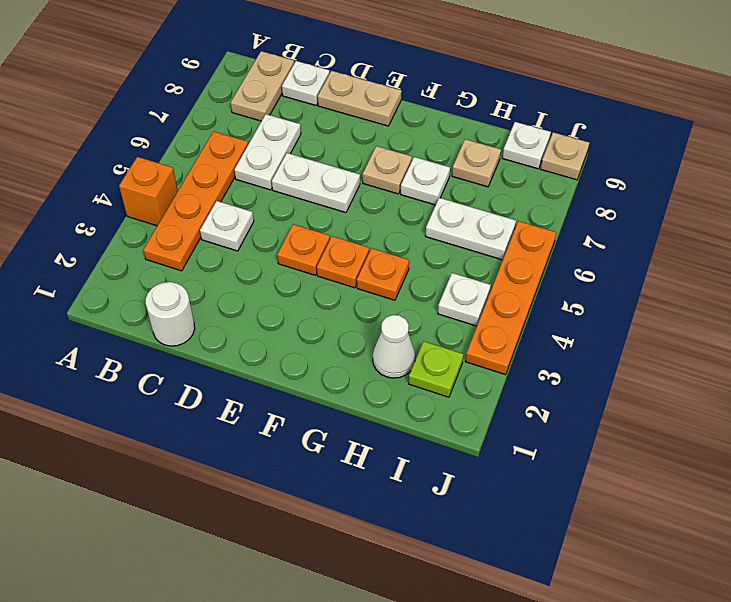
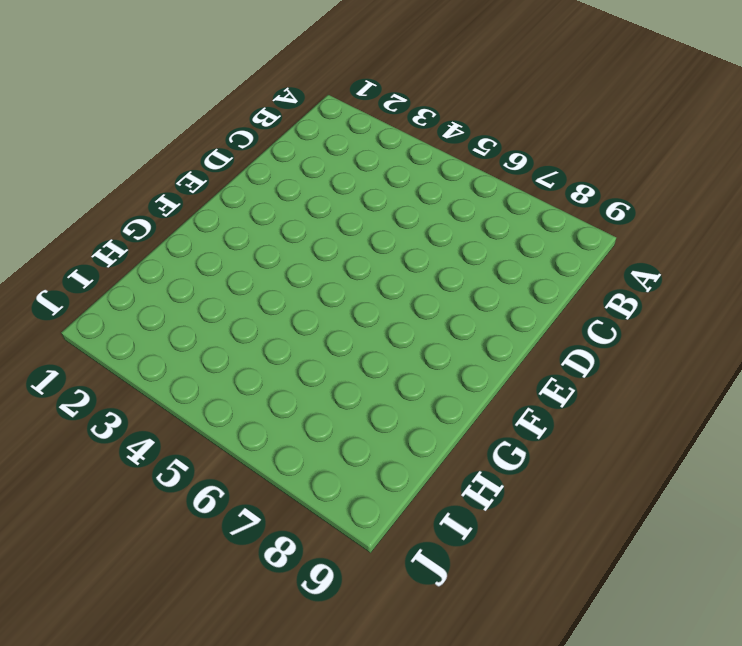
none -> orange brick A4 level 1
none -> orange plate B3:B6 level 1
none -> tan plate B8:B9 level 1

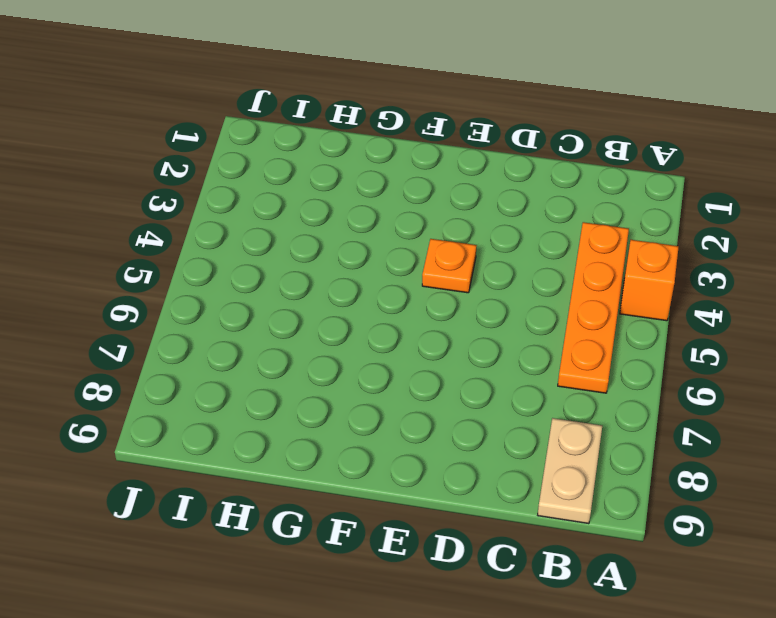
none -> white round brick C1 level 1
none -> white plate C4 level 1
none -> white plate C6:C7 level 1

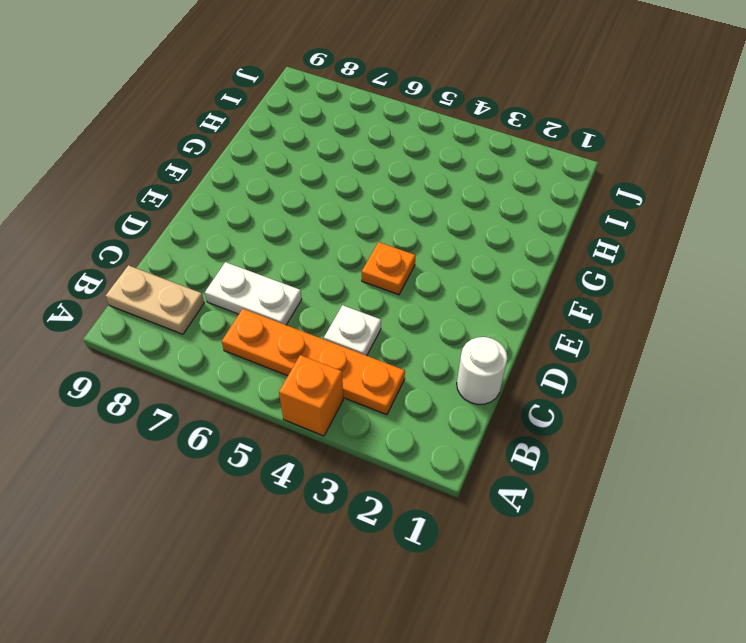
none -> white plate C9 level 1
none -> white plate D6:E6 level 1
none -> tan plate D9:E9 level 1

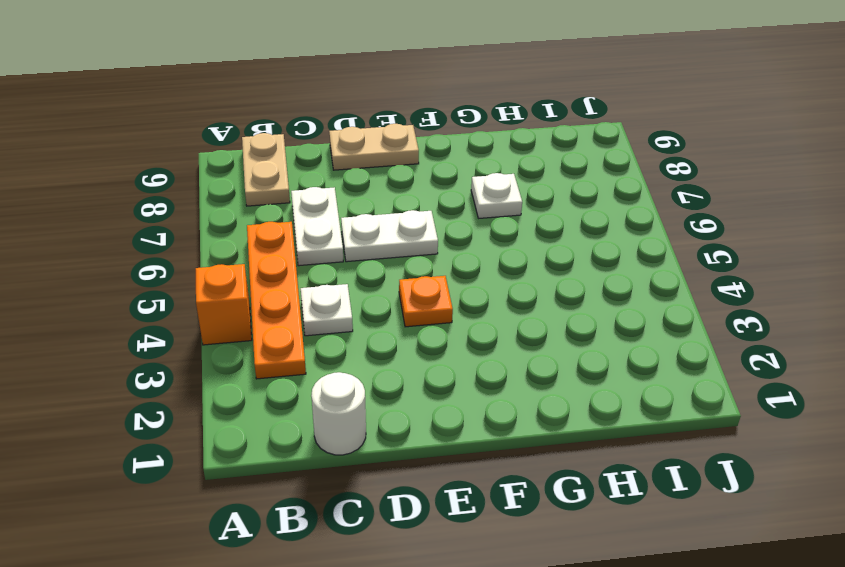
none -> white plate C9 level 1
none -> orange plate F4 level 1
none -> tan plate F7 level 1

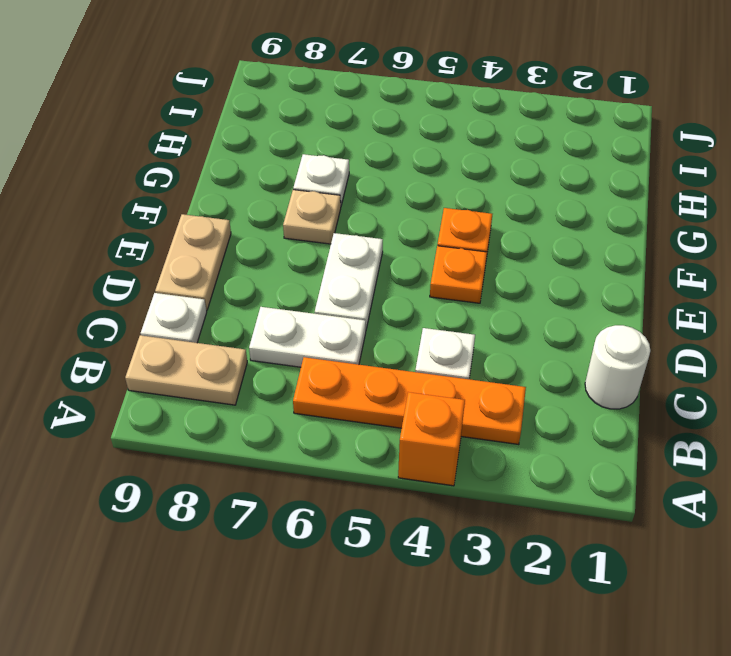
none -> orange plate G4 level 1
none -> white cone H2 level 1
none -> white plate H6:I6 level 1

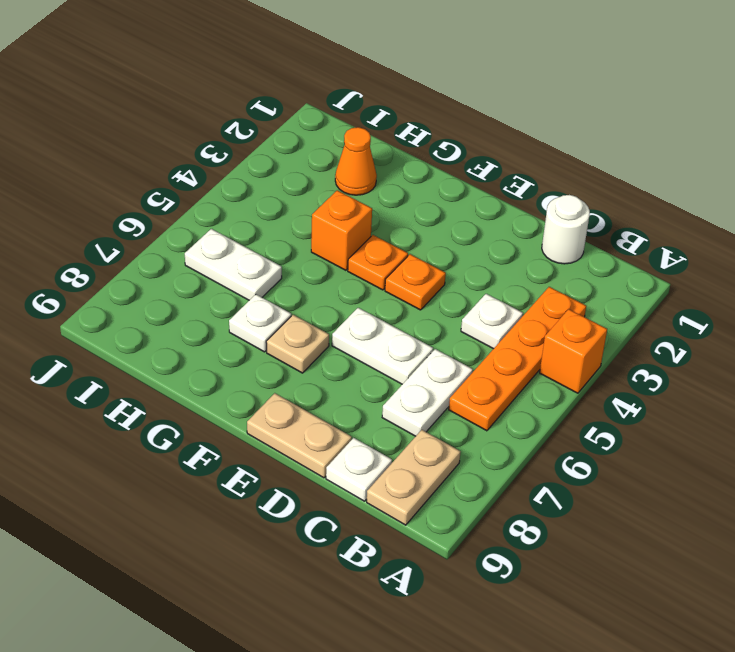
orange brick G4 level 1 -> orange plate G4 level 1
orange cone H2 level 1 -> white cone H2 level 1
none -> tan plate H8 level 1
none -> lime plate I2 level 1
none -> white plate I4 level 1

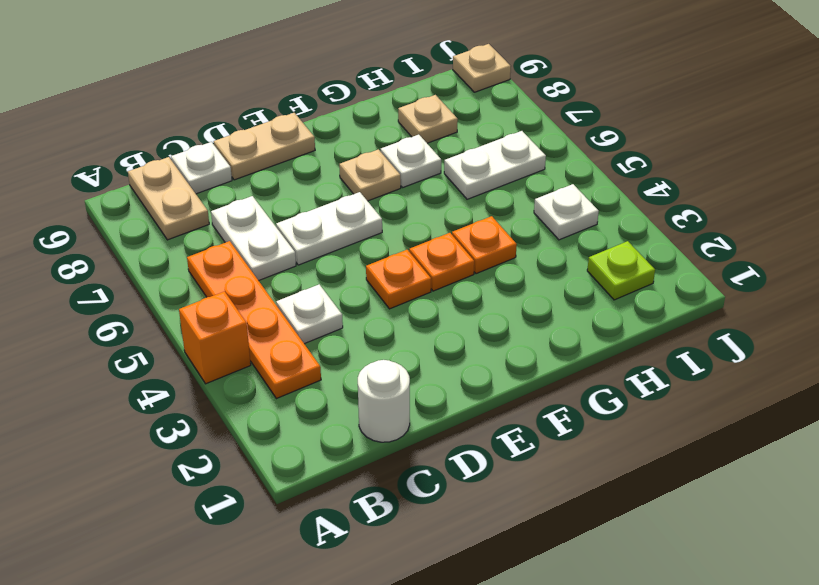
none -> white cone H2 level 1
none -> white plate I9 level 1
none -> orange plate J3:J6 level 1

